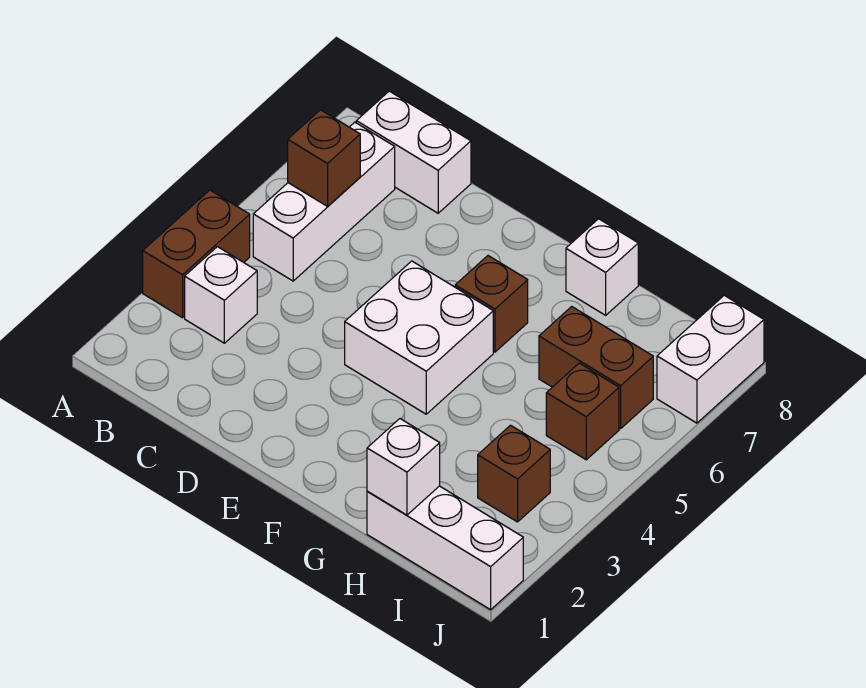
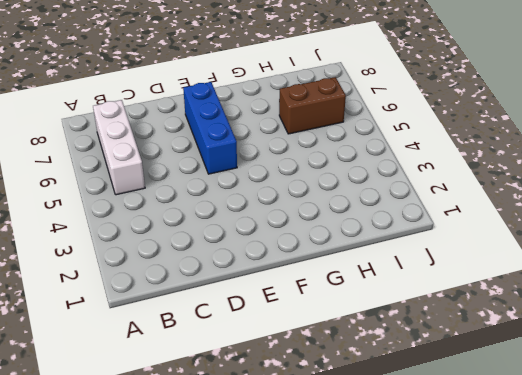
blue brick E5:E7 level 1 -> white brick E4:F5 level 1
none -> brown brick A3:A4 level 1
none -> white brick B3 level 1
none -> white brick B8:C8 level 1

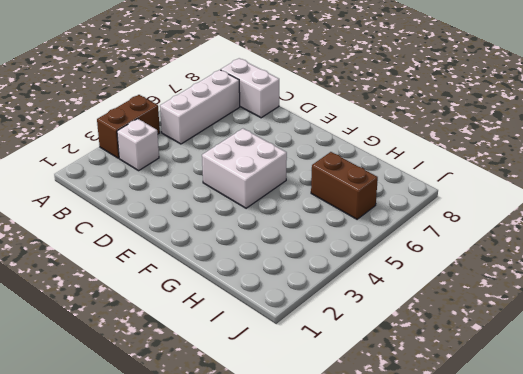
none -> brown brick F6 level 1
none -> white brick G8 level 1
none -> white brick H1:J1 level 1

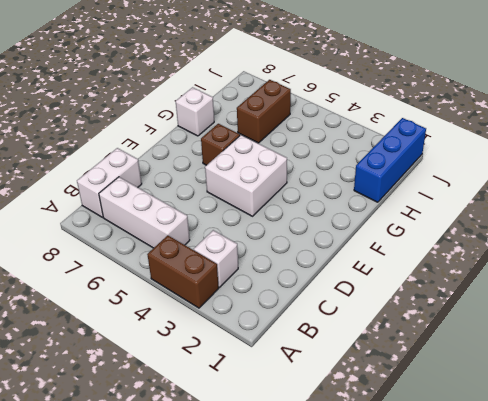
blue brick H1:J1 level 1 -> white brick H1:J1 level 1
none -> brown brick I3 level 1
none -> brown brick I5 level 1
none -> white brick J7:J8 level 1

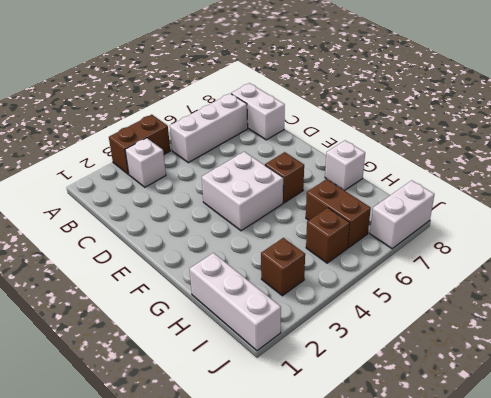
none -> brown brick B6 level 2
none -> white brick H1 level 2

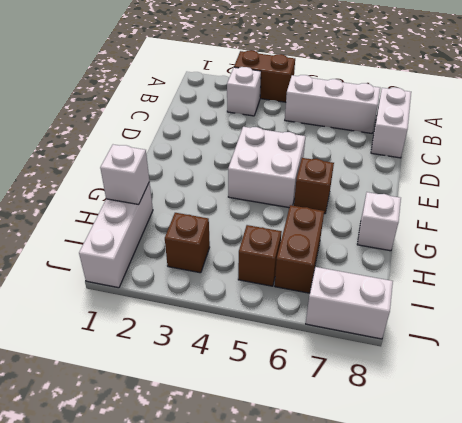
none -> brown brick B6 level 2

